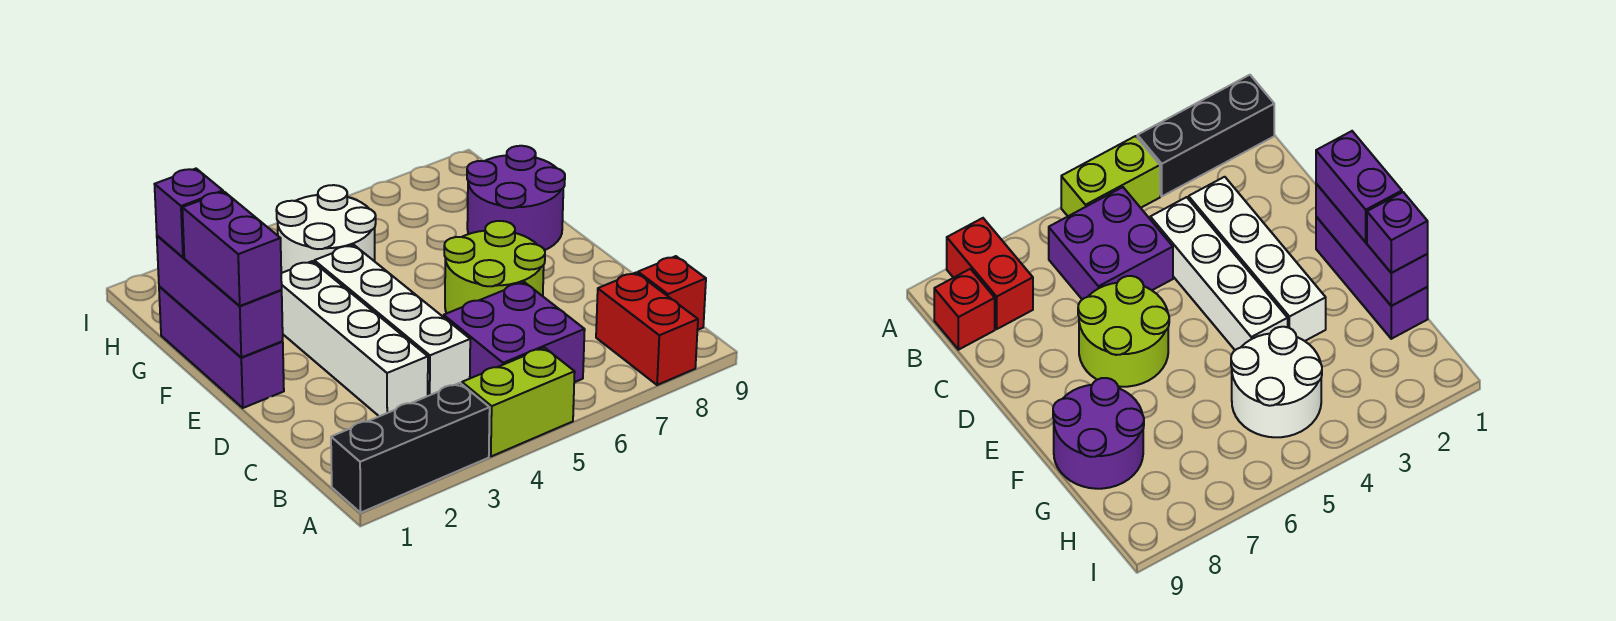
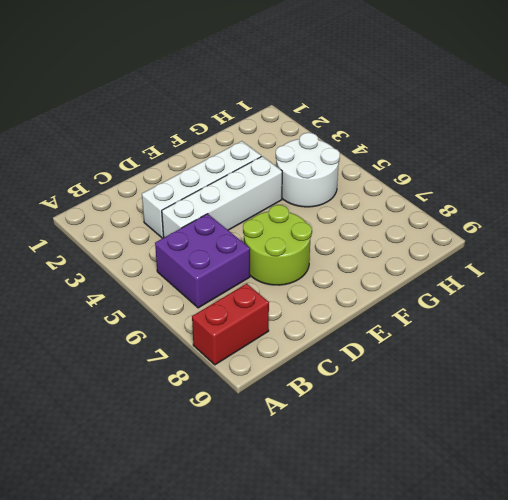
none -> black brick A1:A3 level 1
none -> lime brick A4:A5 level 1
none -> red brick B9 level 1

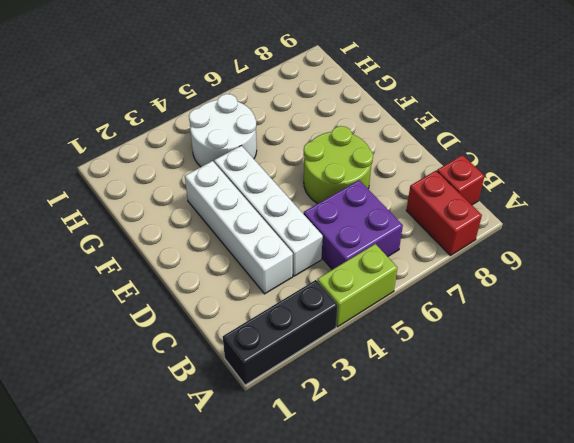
none -> purple brick E1:G1 level 1
none -> purple round brick F8:G9 level 1
none -> purple brick E1:G1 level 2

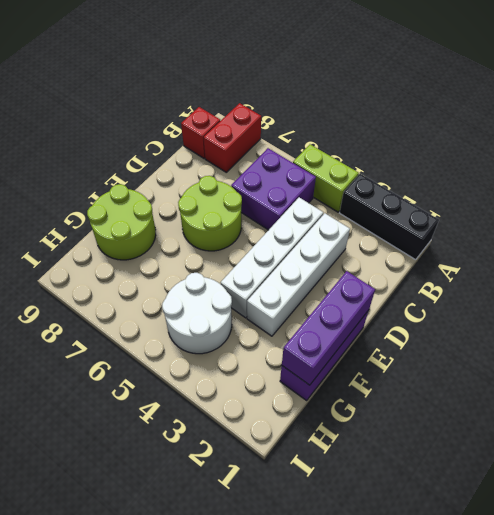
lime round brick F8:G9 level 1 -> purple round brick F8:G9 level 1
none -> purple brick E1:F1 level 3
none -> purple brick G1 level 3

